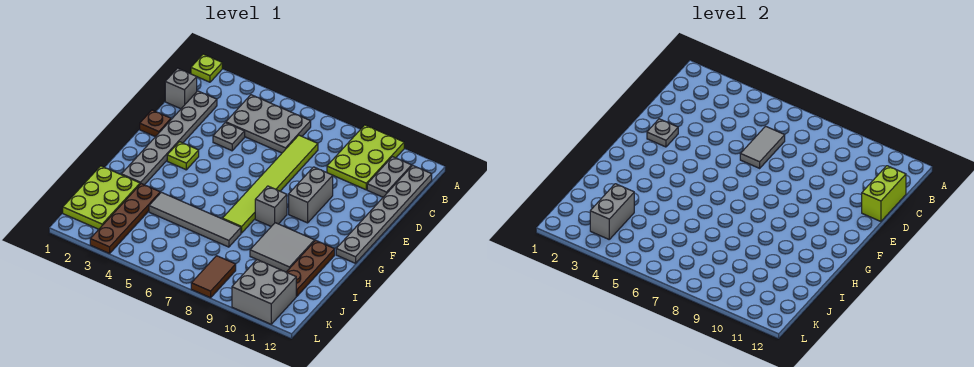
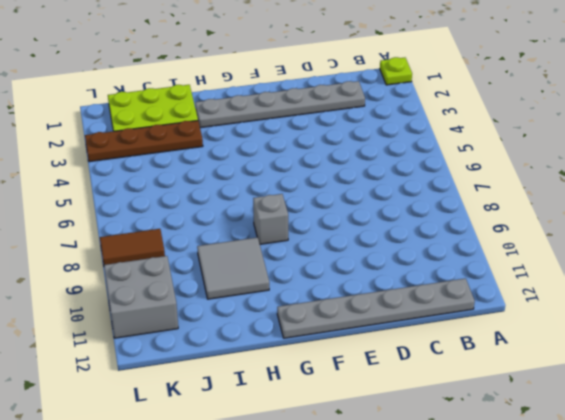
none -> lime plate A9:C10 level 1
none -> grey plate B4:C6 level 1
none -> grey plate B11:C11 level 1

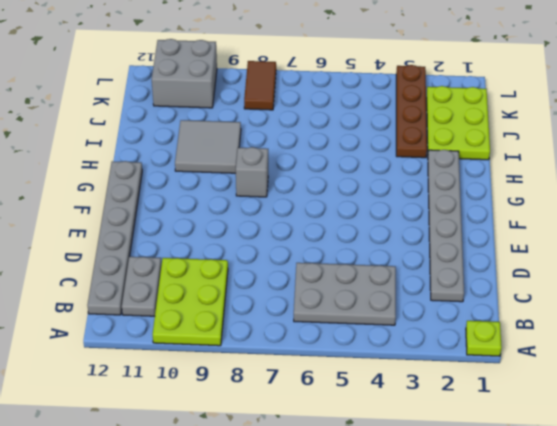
none -> grey brick C1 level 1
none -> lime tile C7:H7 level 1
none -> grey plate D4 level 1

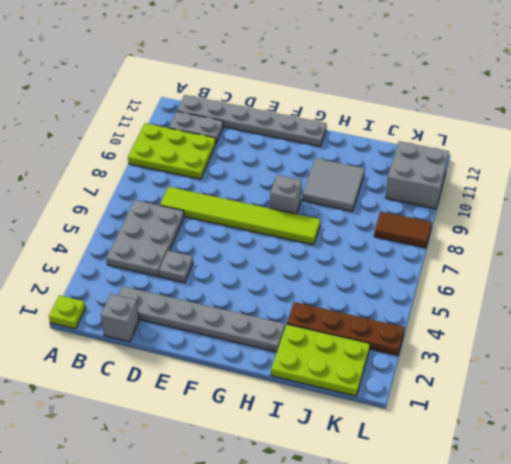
none -> brown plate E1 level 1
none -> grey brick E9:F9 level 1
none -> lime plate F3 level 1

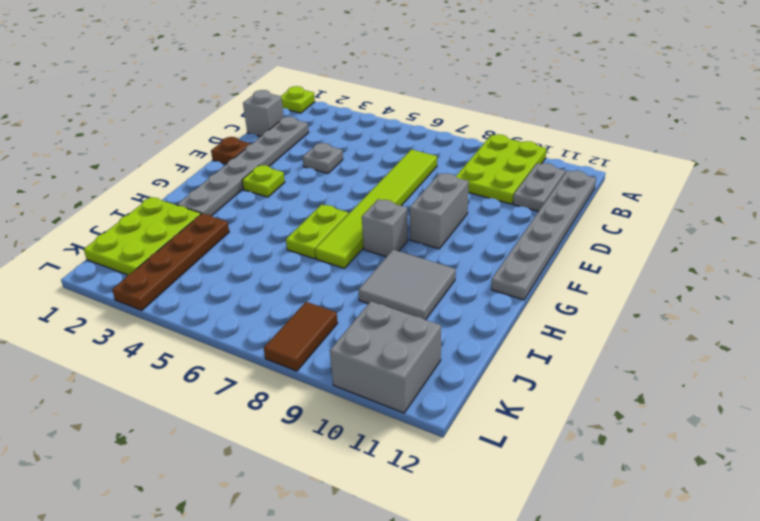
lime plate G6:H6 level 1 -> none
none -> grey plate B4:C6 level 1
none -> brown plate H11:J11 level 1
none -> grey tile I4:I7 level 1

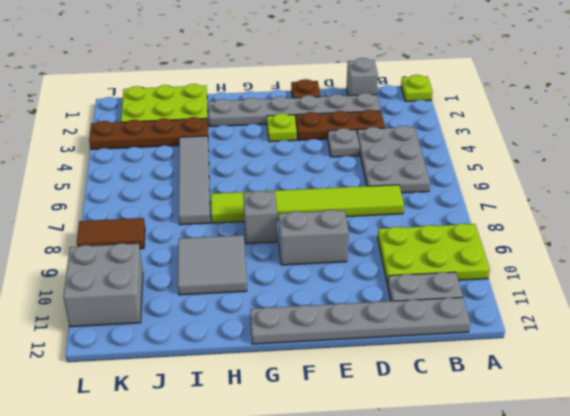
brown plate C3:E3 level 1 -> brown plate H11:J11 level 1
none -> grey tile C6:D6 level 2
none -> lime brick C12:D12 level 2
none -> grey plate E2 level 2

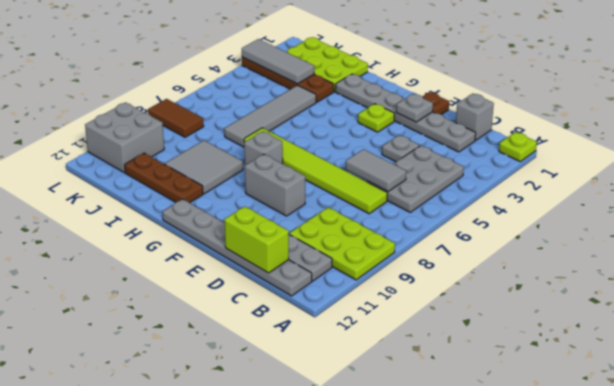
grey tile J3:L3 level 2 -> grey brick J3:K3 level 2

